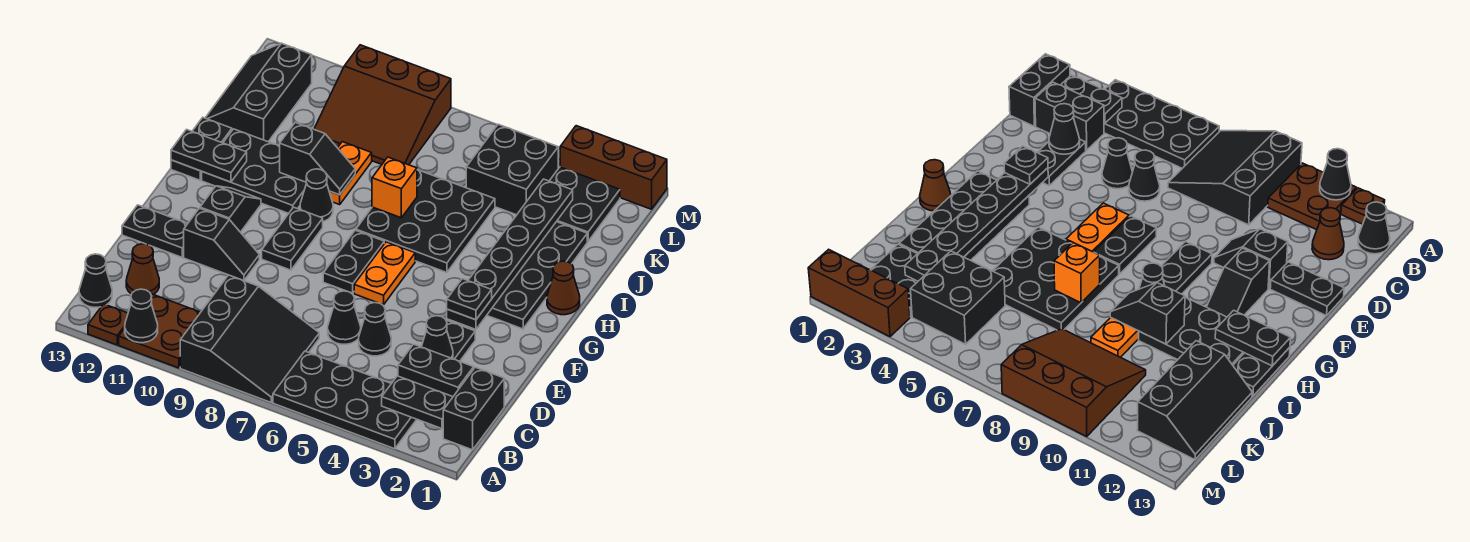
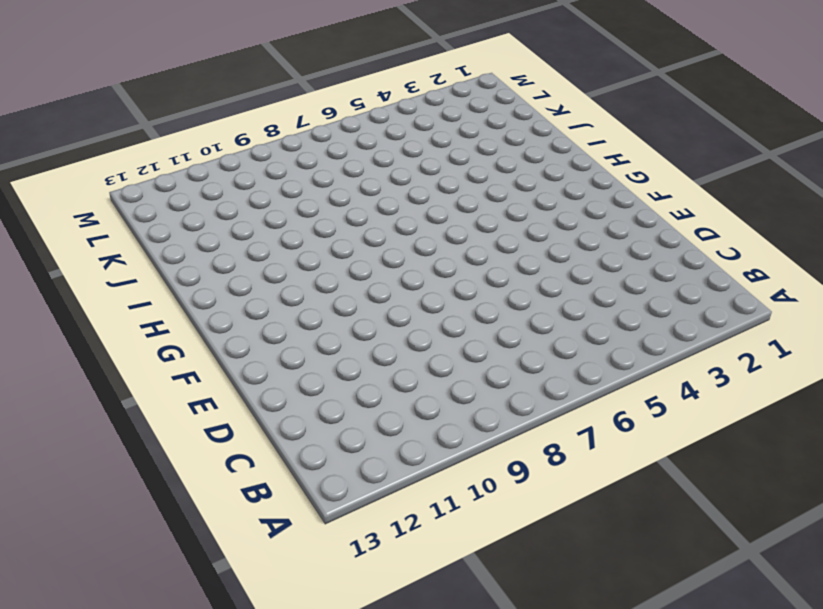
none -> black plate A3:B6 level 1
none -> black slope A7:C9 level 1 top 9
none -> brown plate A10:B11 level 1
none -> brown plate A12 level 1

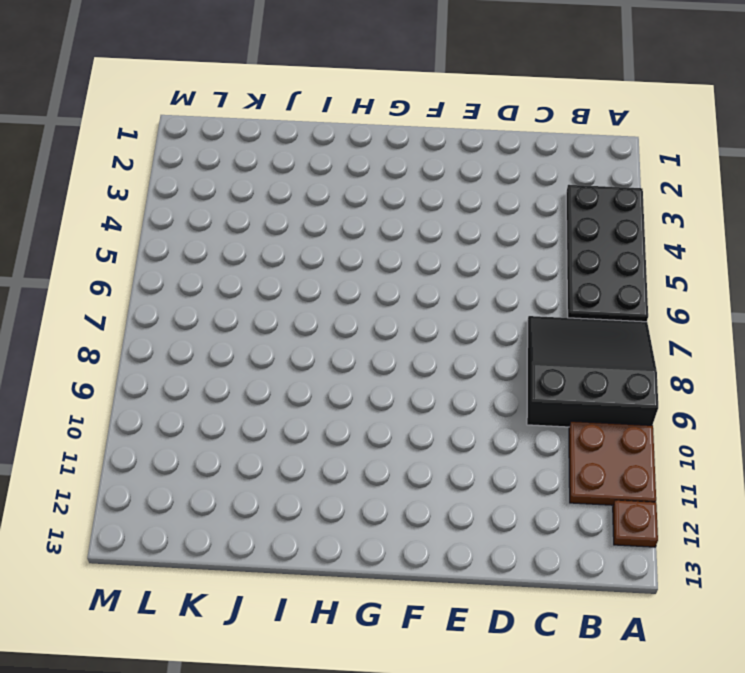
none -> black brick B1:C1 level 1
none -> black cone B13 level 1
none -> black brick C2:C3 level 1
none -> brown cone C12 level 1

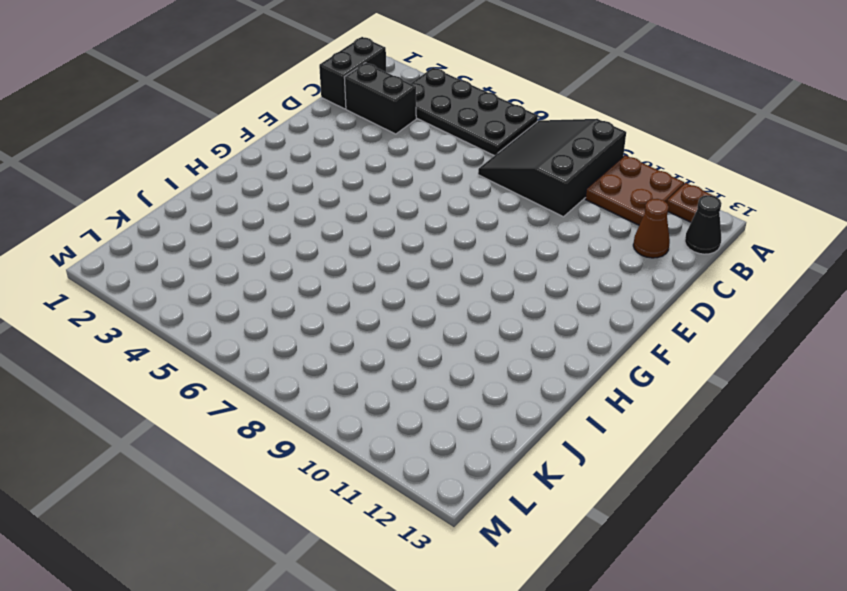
none -> black plate D3:E3 level 1
none -> black cone D5 level 1
none -> black cone D6 level 1
none -> black slope E10:E11 level 1 top 11

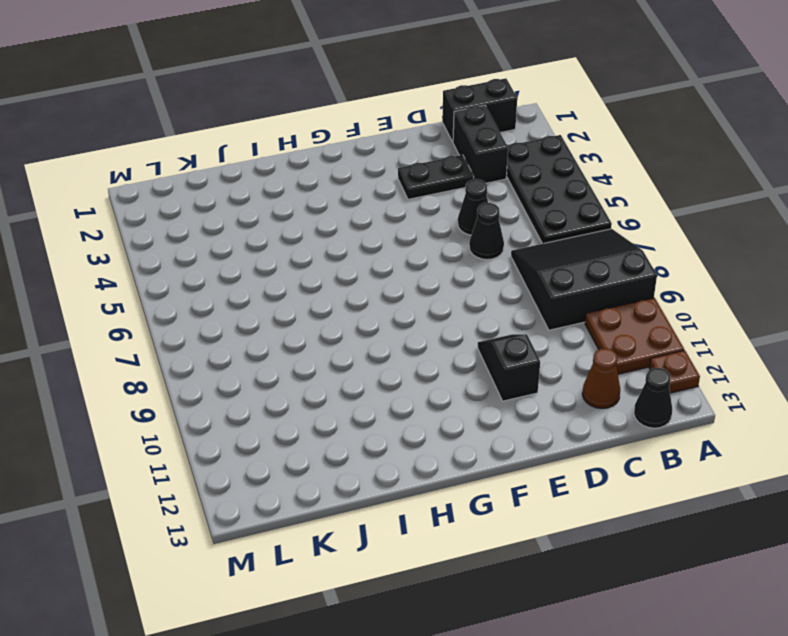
none -> black plate E12:E13 level 1
none -> orange plate F6:G6 level 1
none -> black plate F7:G7 level 1
none -> black plate F9:G9 level 1

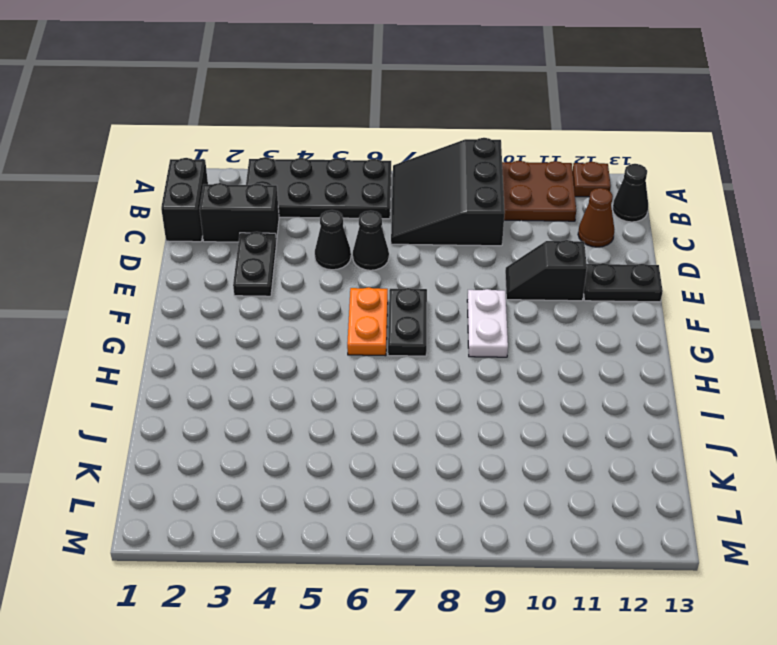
white plate F9:G9 level 1 -> black plate F9:G9 level 1
none -> black slope F11:G11 level 1 top F
none -> black plate G2:J3 level 1
none -> brown cone H1 level 1
none -> black plate H5:J7 level 1

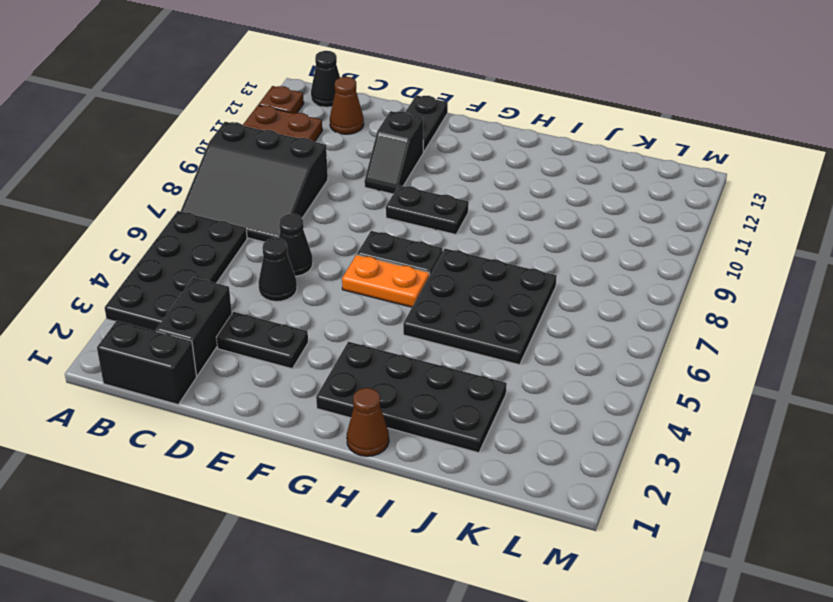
none -> black slope F11:G11 level 1 top F
none -> black cone H9 level 1
none -> black plate H10:I12 level 1
none -> black plate H13:I13 level 1

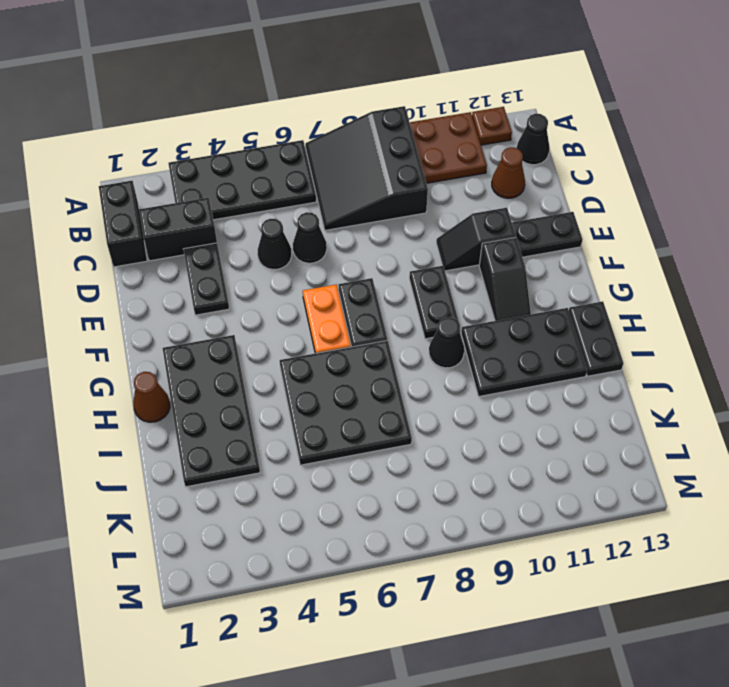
none -> orange plate I9:J9 level 1
none -> black slope J12:L13 level 1 top 12
none -> black plate K2:L3 level 1
none -> black brick K4:L5 level 1

